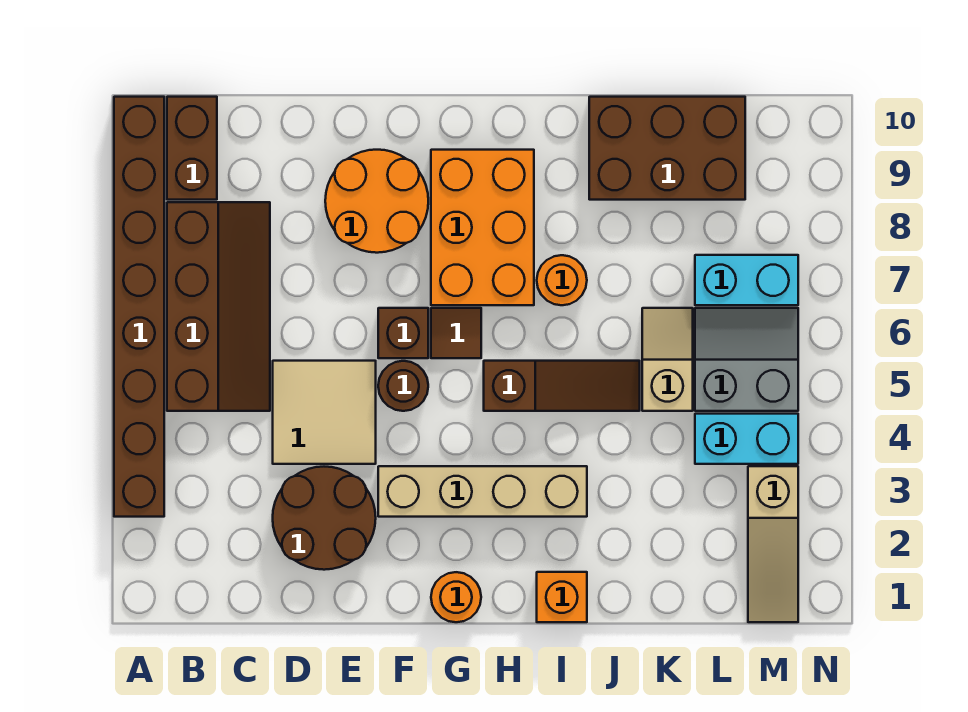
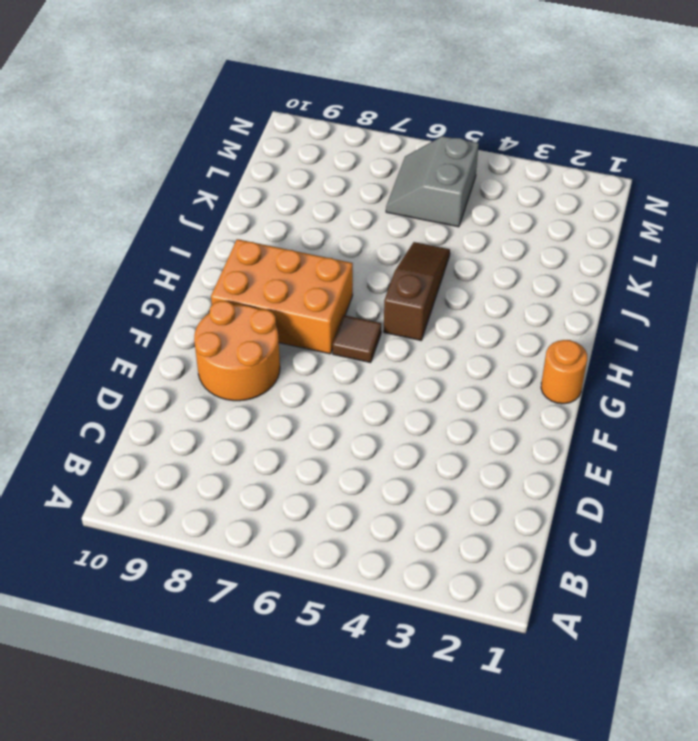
none -> brown brick A3:A10 level 1
none -> brown slope B5:C8 level 1 top B
none -> brown brick B9:B10 level 1

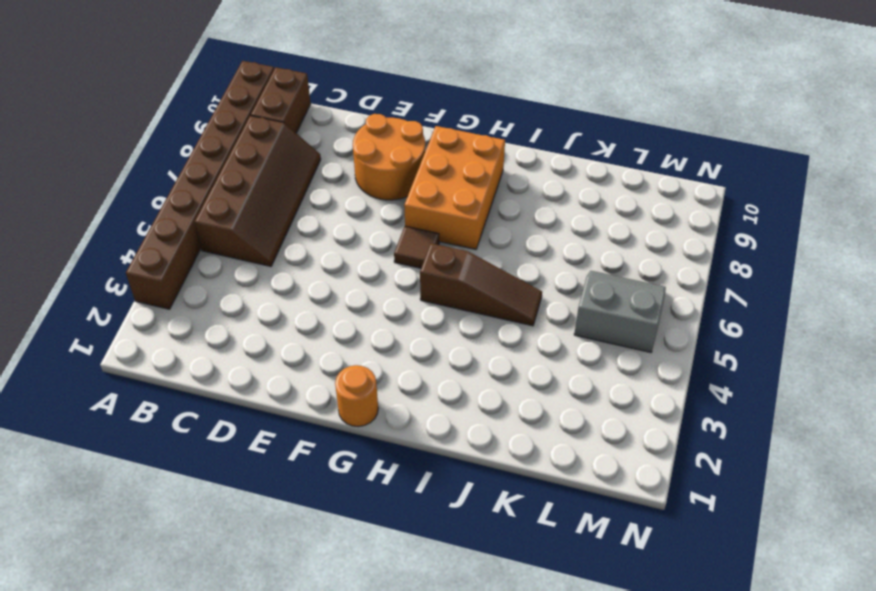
none -> brown round brick D2:E3 level 1
none -> tan tile D4:E5 level 1
none -> tan brick F3:I3 level 1

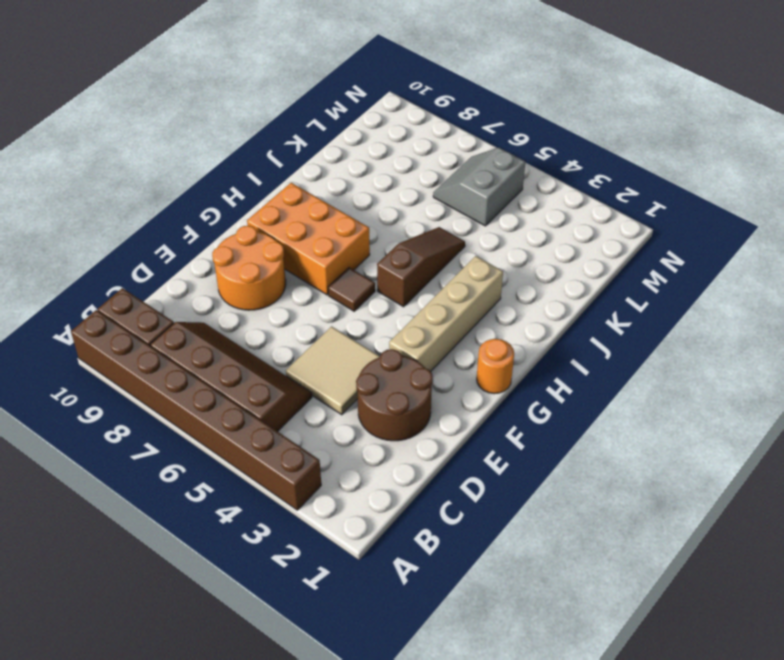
none -> brown round brick F5 level 1
none -> brown brick F6 level 1
none -> orange brick I1 level 1

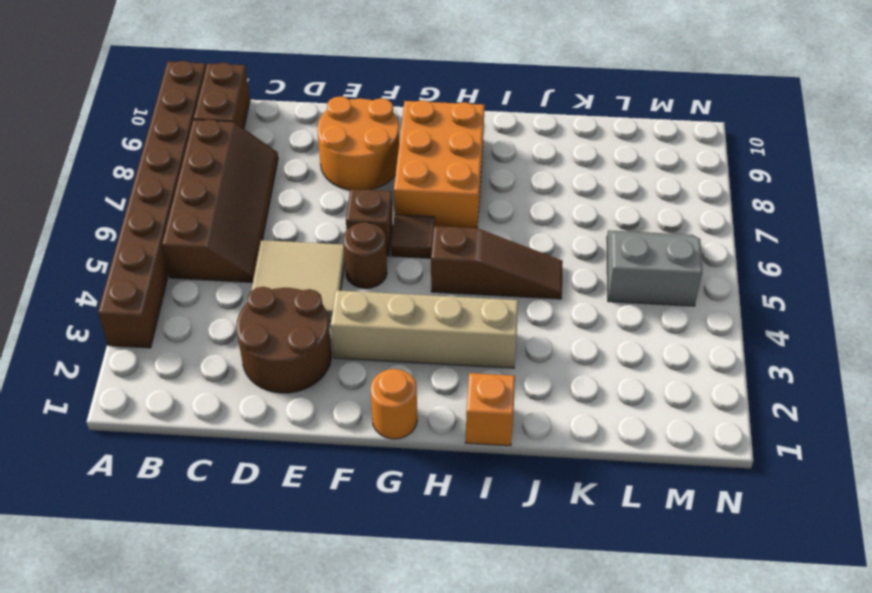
none -> orange round brick I7 level 1
none -> brown brick J9:L10 level 1
none -> tan slope K5:K6 level 1 top 5

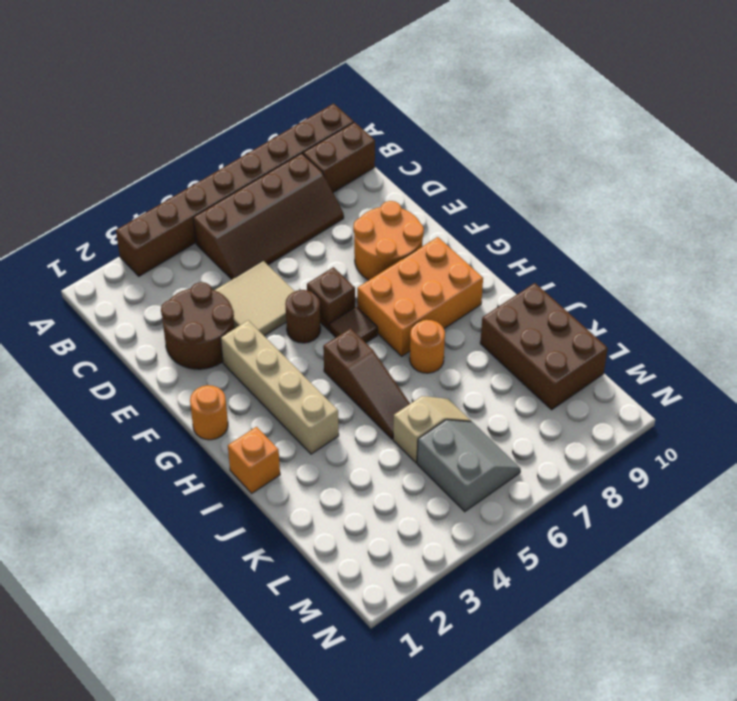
none -> cyan brick L4:M4 level 1
none -> cyan brick L7:M7 level 1
none -> tan slope M1:M3 level 1 top 3

